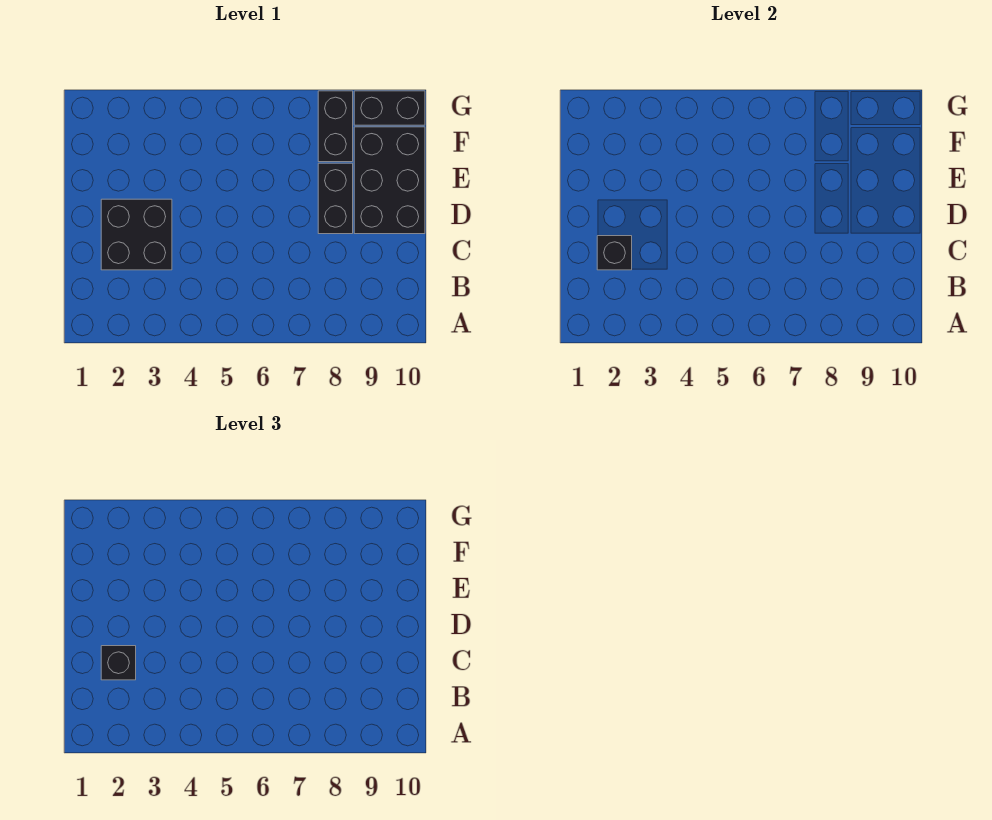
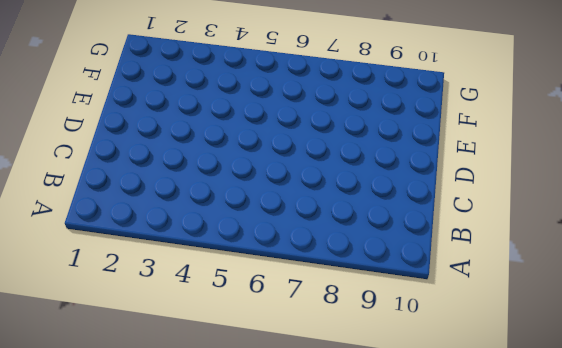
none -> black brick C2:D3 level 1
none -> black brick D8:E8 level 1

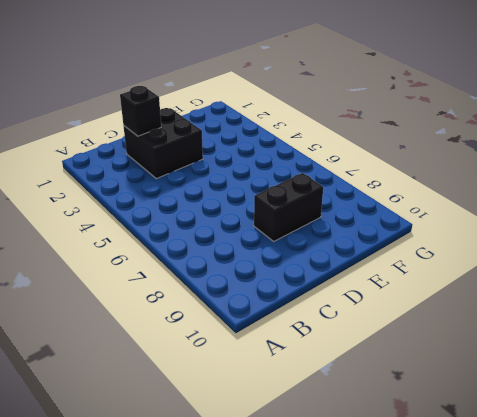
none -> black brick D9:F10 level 1
none -> black brick F8:G8 level 1

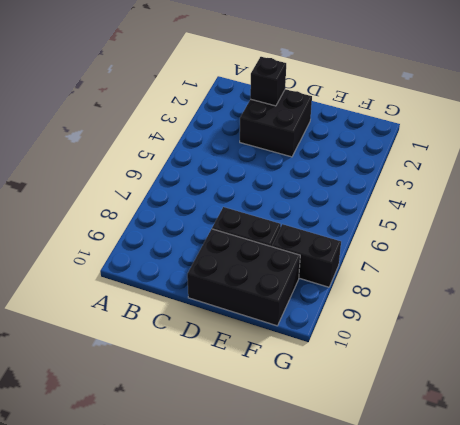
none -> black brick G9:G10 level 1
none -> black brick C2 level 3

